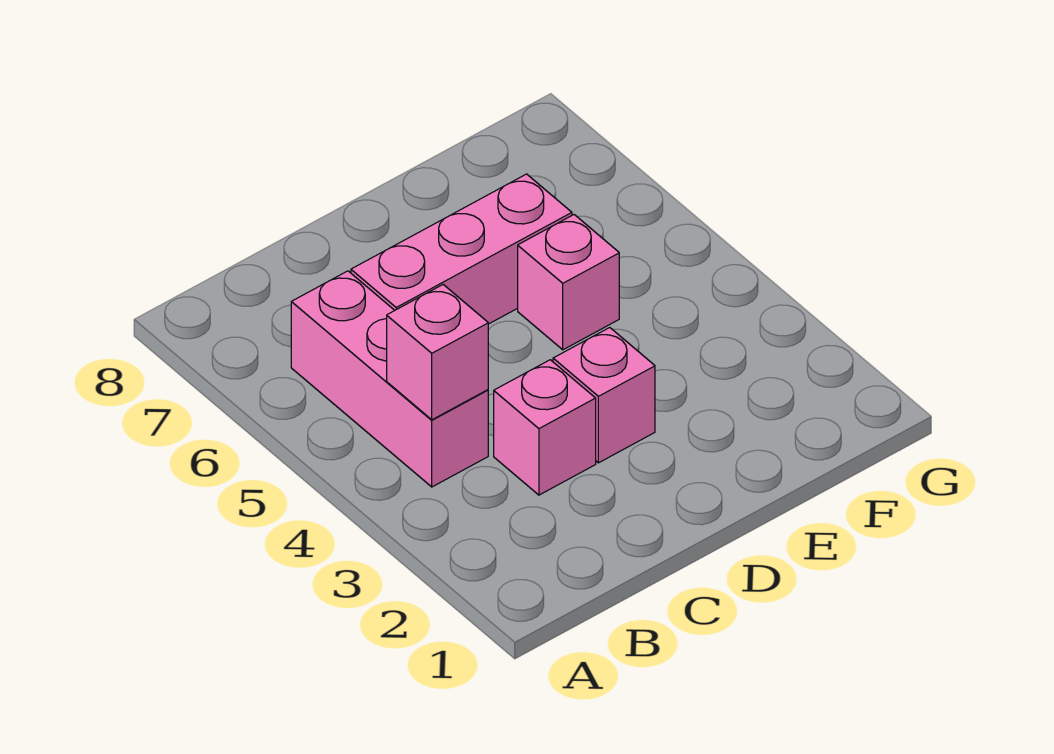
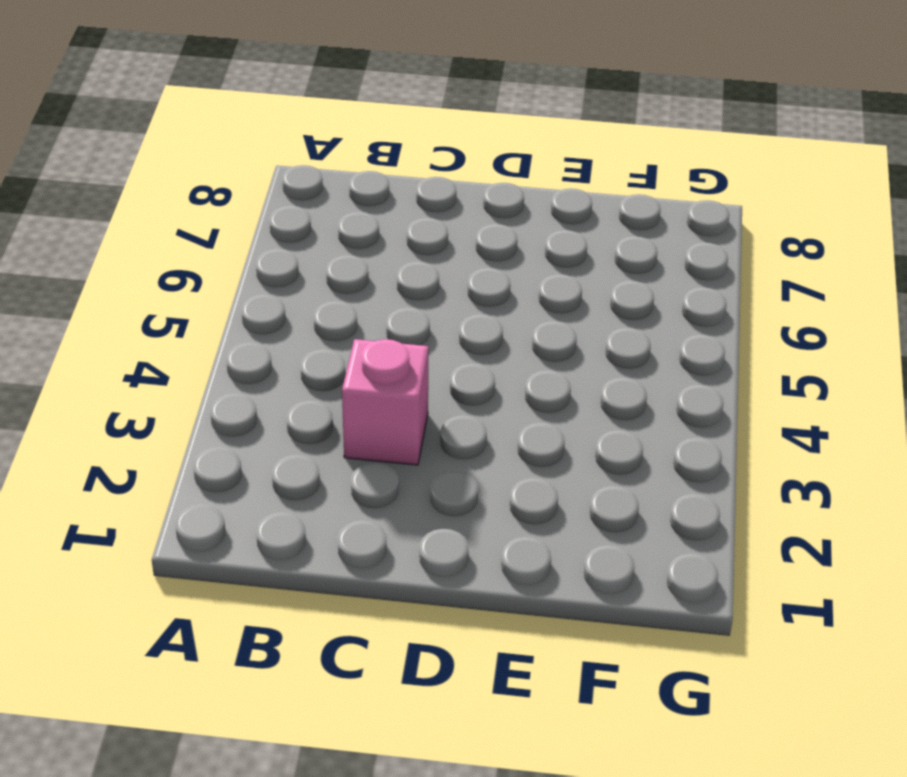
none -> pink brick B4:B6 level 1
none -> pink brick C6:E6 level 1

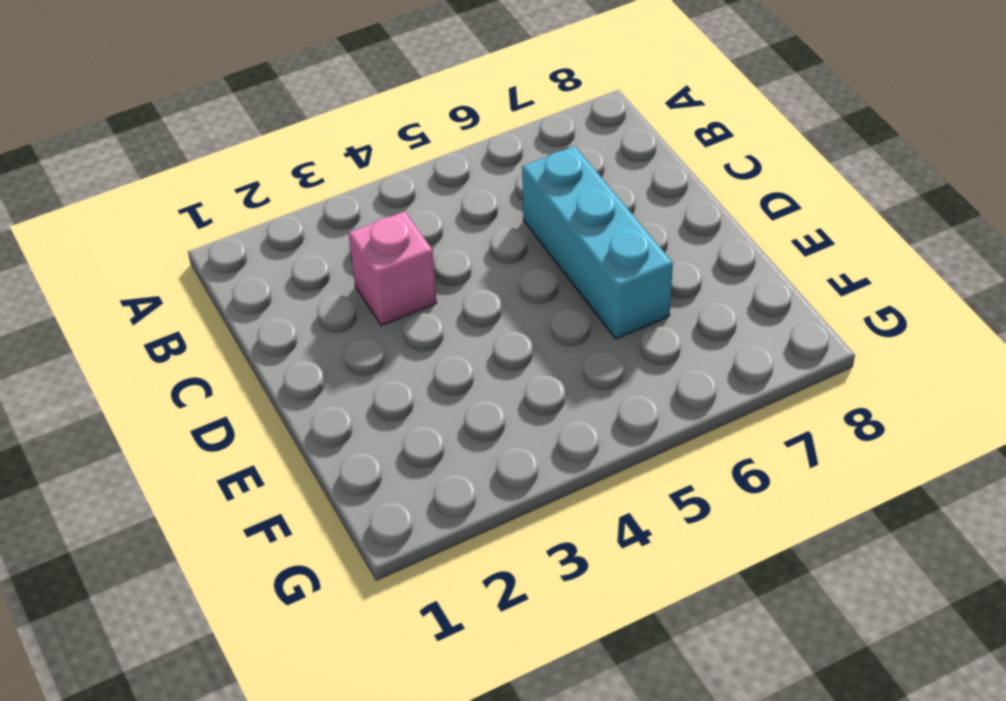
cyan brick C6:E6 level 1 -> pink brick C6:E6 level 1
none -> pink brick B4:B6 level 1
none -> pink brick D3 level 1

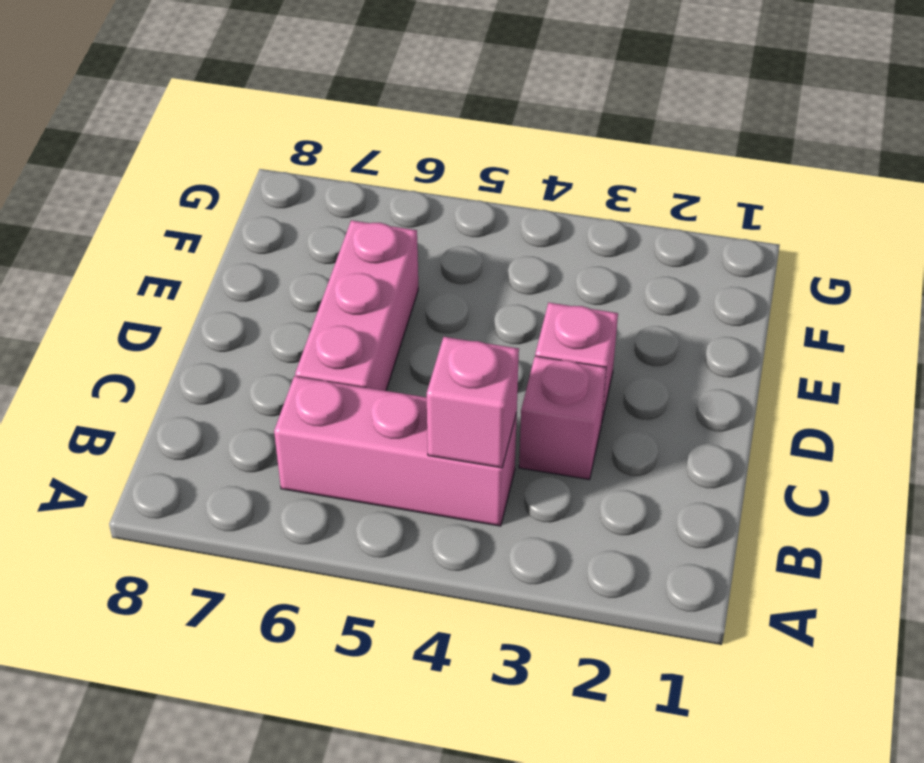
none -> pink brick E5 level 1

